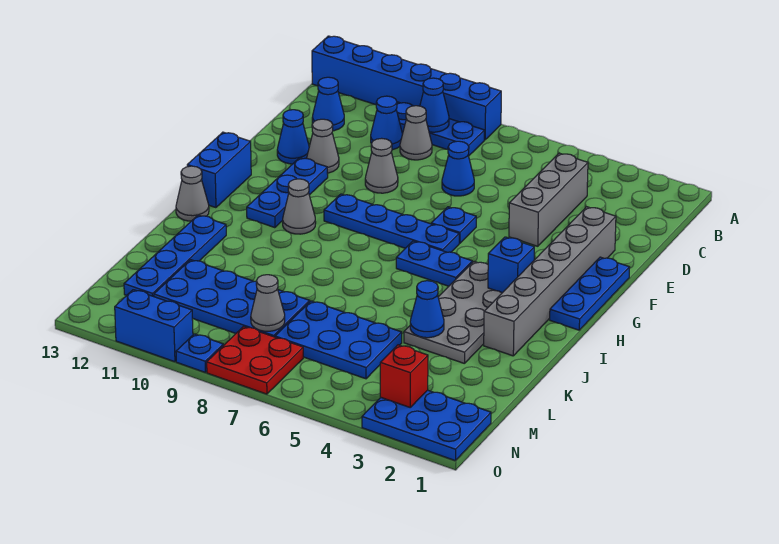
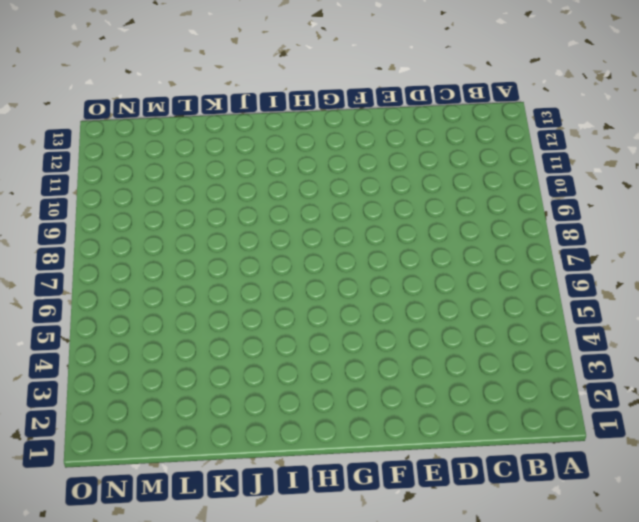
none -> blue brick A8:A13 level 1
none -> blue plate B8:B10 level 1
none -> grey brick C4:E4 level 1
none -> grey cone C9 level 1

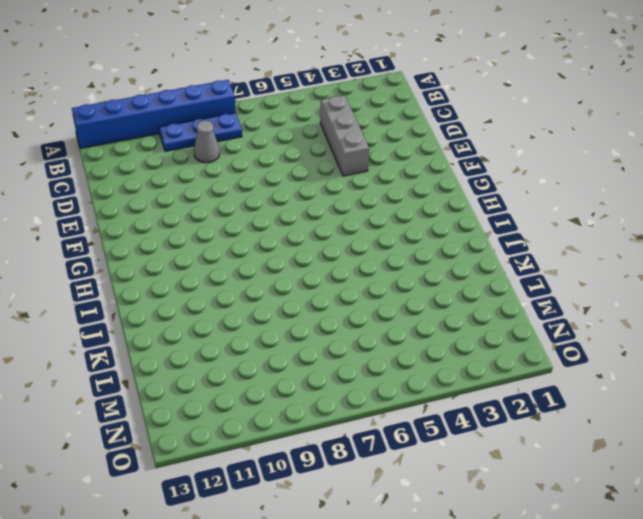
none -> blue cone C10 level 1
none -> blue cone C12 level 1
none -> blue cone D7 level 1
none -> grey brick E2:J2 level 1

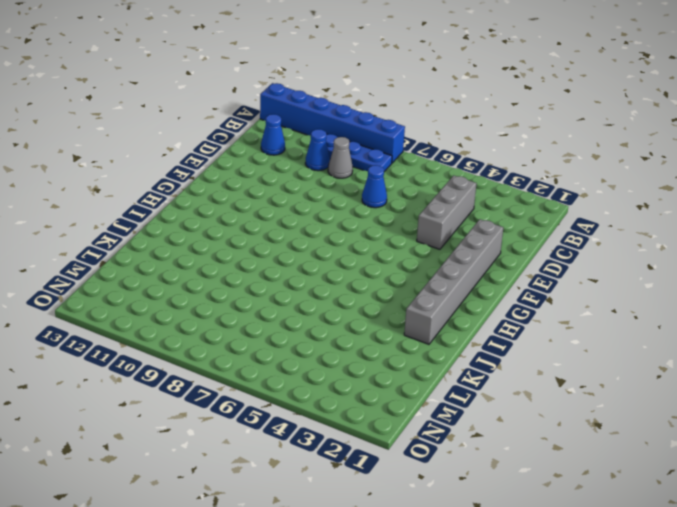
none -> grey cone E9 level 1
none -> grey cone E11 level 1
none -> blue cone E12 level 1
none -> blue plate F1:H1 level 1

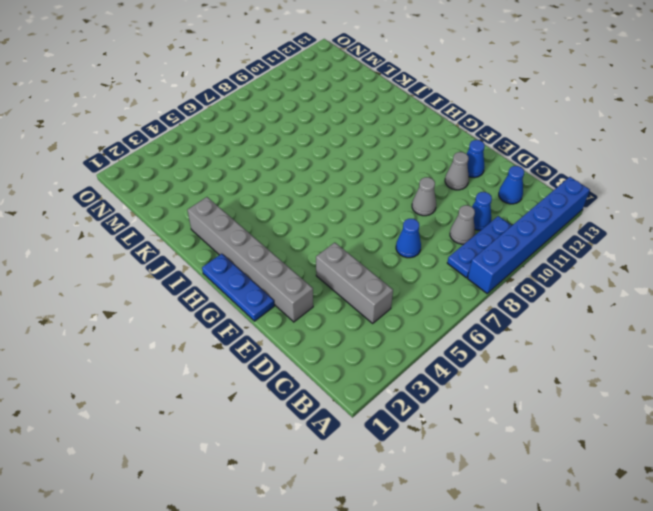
none -> blue plate F6 level 1
none -> blue plate F11:H11 level 1
none -> blue plate G6:G9 level 1
none -> blue brick G13:H13 level 1

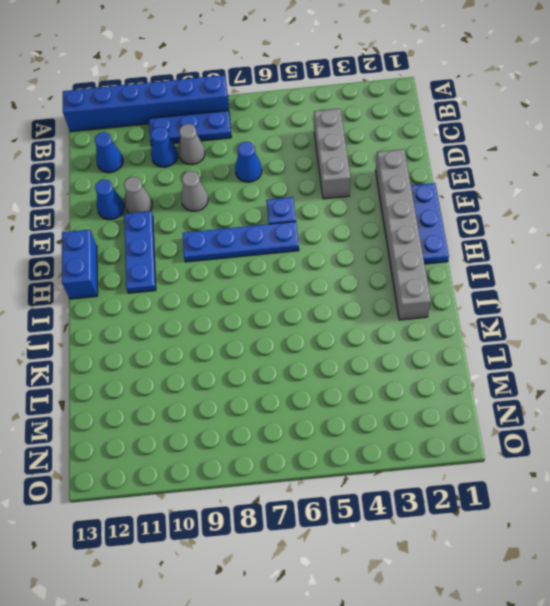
none -> grey plate H3:K4 level 1
none -> blue plate H5:H6 level 1
none -> grey cone H10 level 1
none -> grey cone I13 level 1

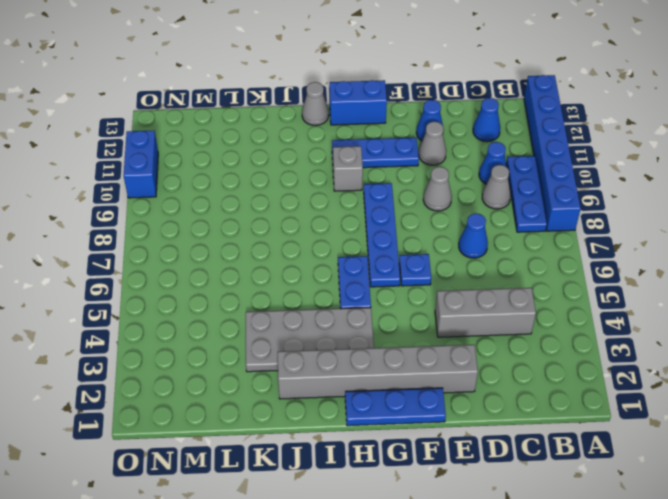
grey brick H10 level 1 -> grey cone H10 level 1
none -> blue plate J12:M12 level 1
none -> blue plate L5:M7 level 1
none -> blue plate L8:M11 level 1
none -> blue plate N1:O3 level 1

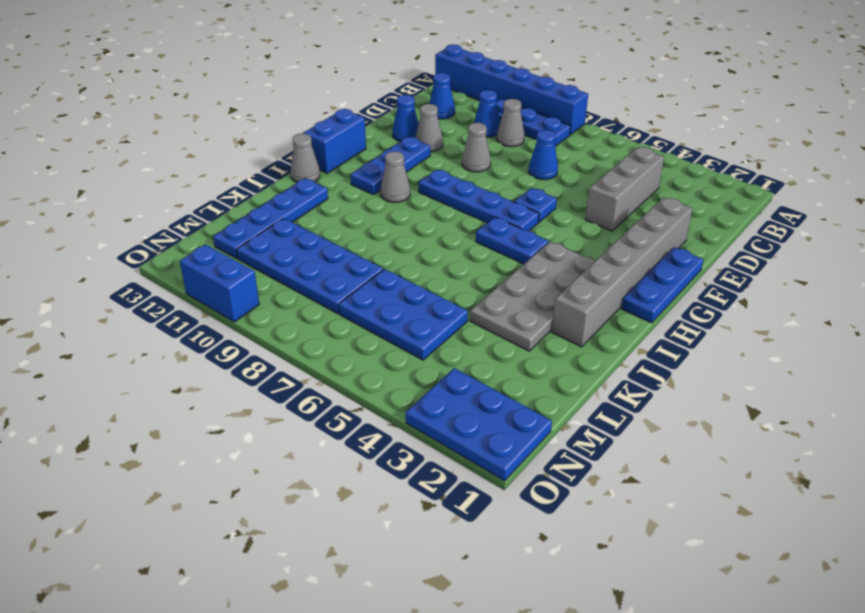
none -> red plate N7:O8 level 1
none -> blue plate O9 level 1
none -> blue cone B9 level 2
none -> blue brick H3 level 2

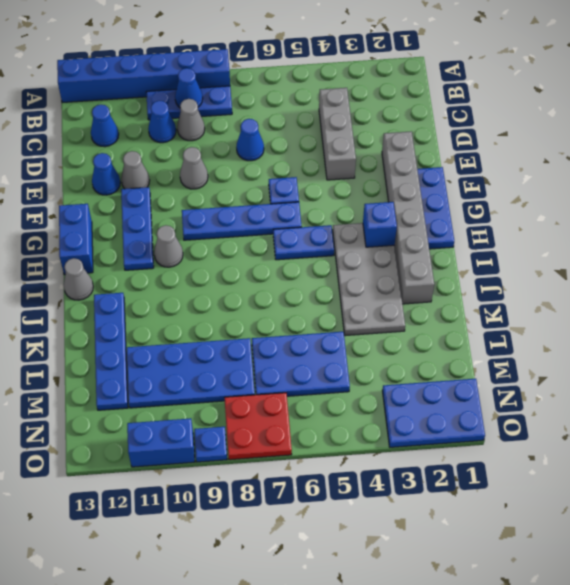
none -> blue cone K4 level 2
none -> grey cone M8 level 2
none -> red brick N3 level 2

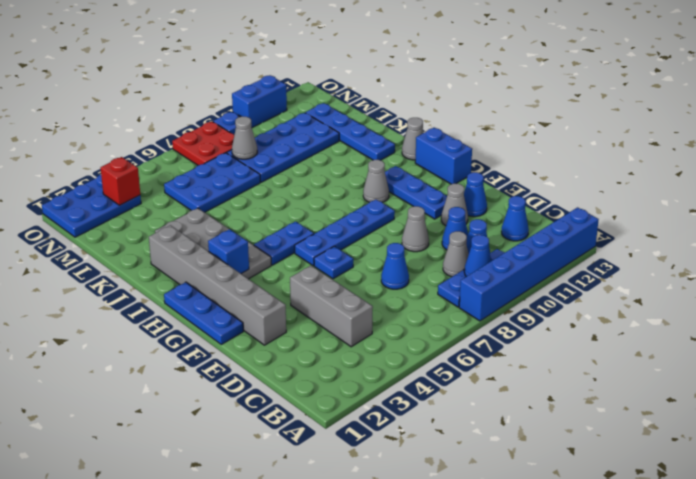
blue cone D10 level 1 -> blue cone K4 level 2

